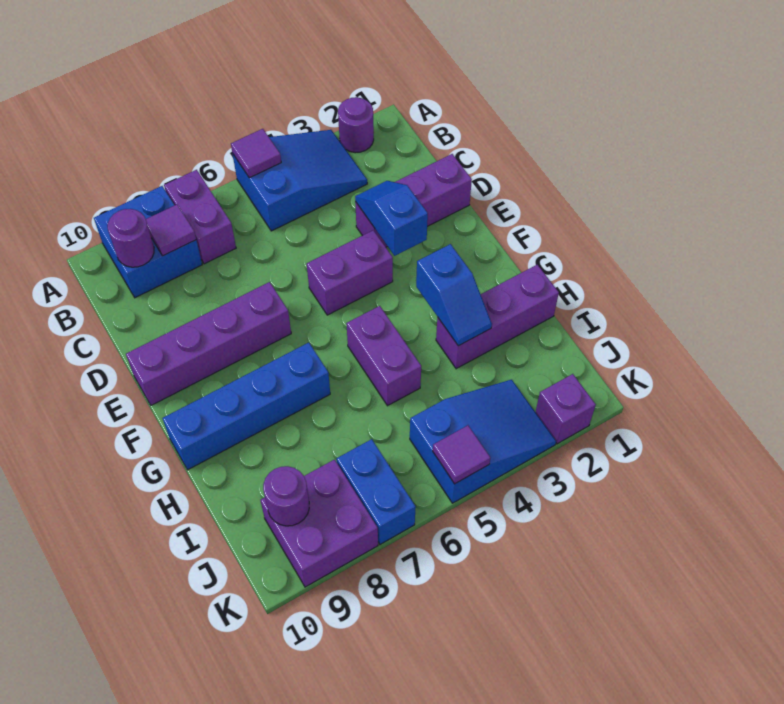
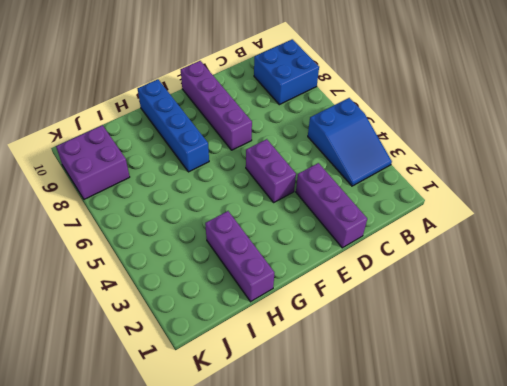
none -> purple round brick A2 level 1
none -> purple brick A7:B7 level 1
none -> purple brick G5:H5 level 1

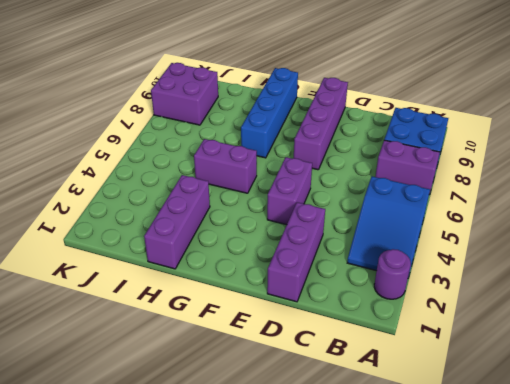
none -> blue slope J3:K5 level 1 top 5
none -> blue brick J7:K7 level 1
none -> purple brick K2 level 1

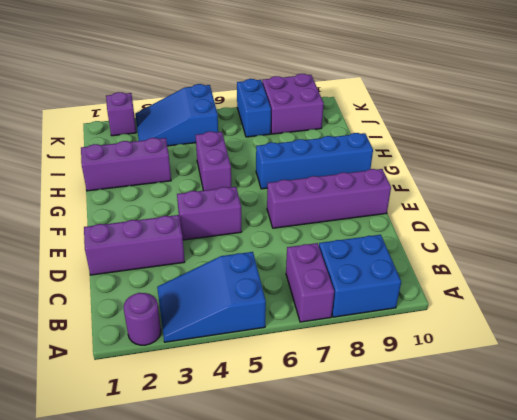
none -> purple tile A5 level 2
none -> purple tile B8 level 2
none -> purple round brick B9 level 2

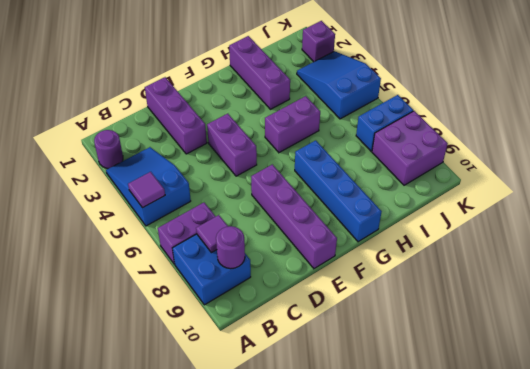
none -> blue slope D3:E3 level 2 top E
none -> blue slope G3:H3 level 2 top G
none -> purple round brick J9 level 2

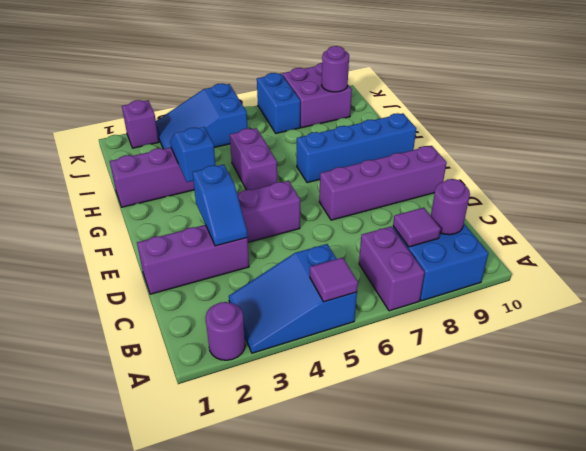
none -> purple tile K5 level 2

